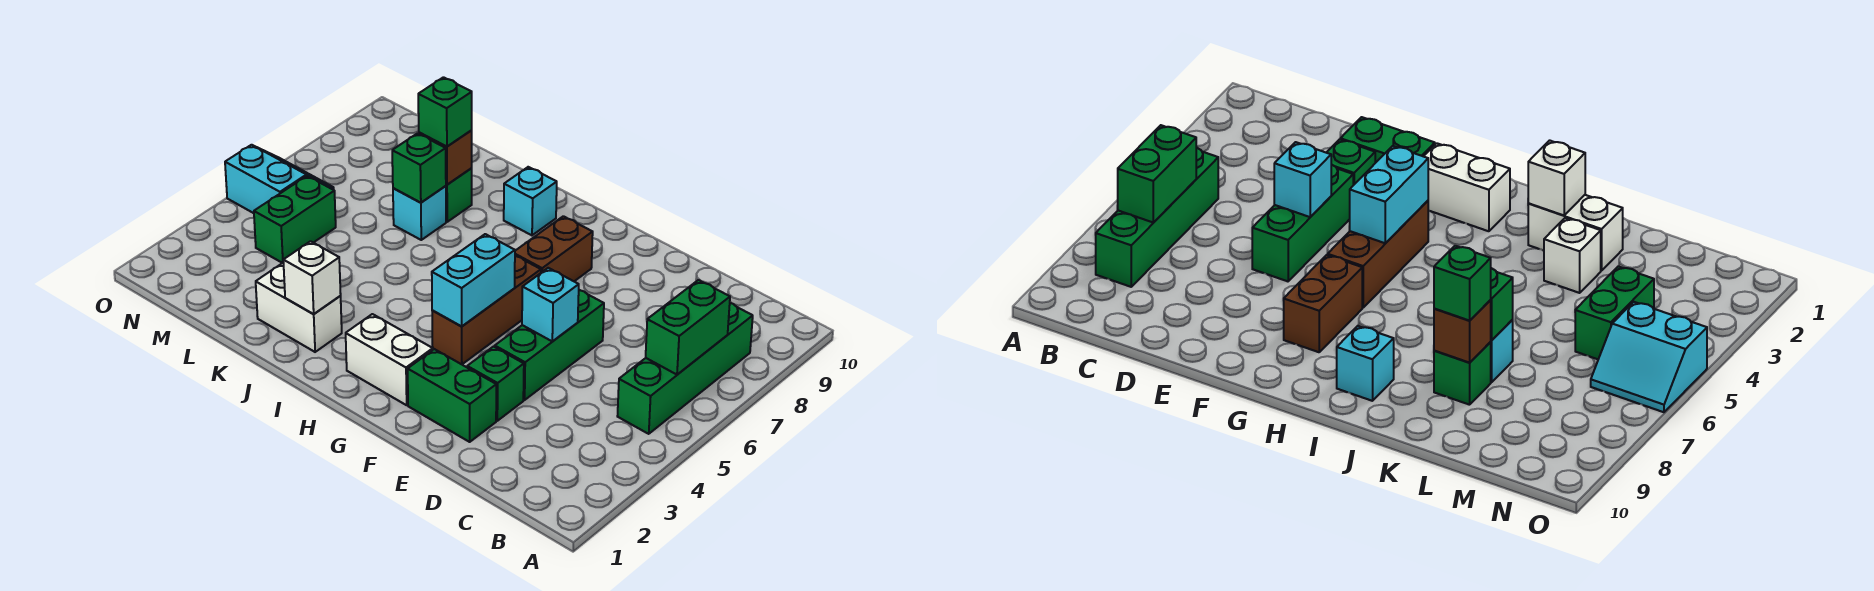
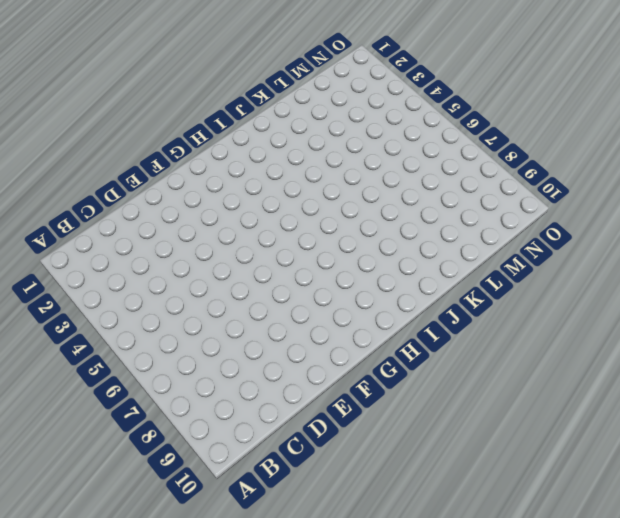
none -> green brick B5:B8 level 1
none -> green brick E2:F2 level 1
none -> green brick E3 level 1

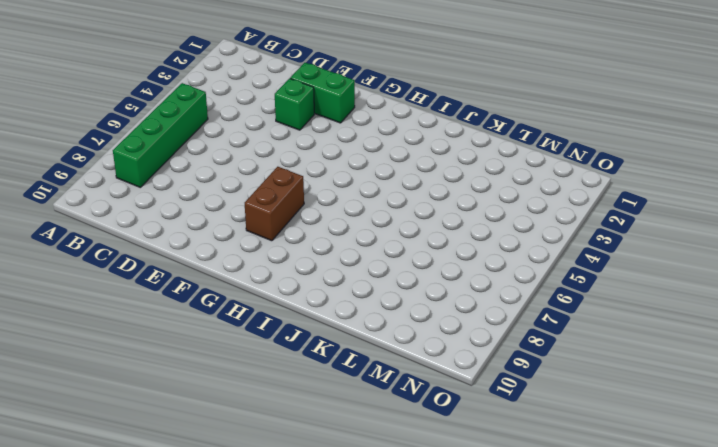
none -> green brick E4:E6 level 1
none -> white brick G2:H2 level 1
none -> brown brick G4:G6 level 1

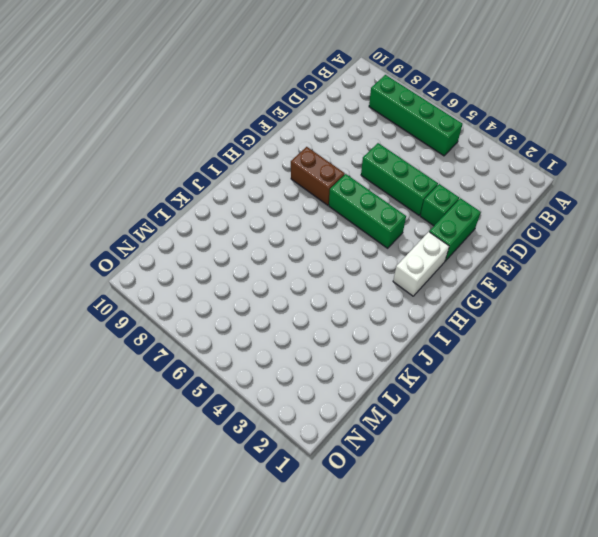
green brick G4:G6 level 1 -> brown brick G4:G6 level 1
none -> cyan brick I9 level 1
none -> white brick J2:K2 level 1
none -> white brick K3 level 1

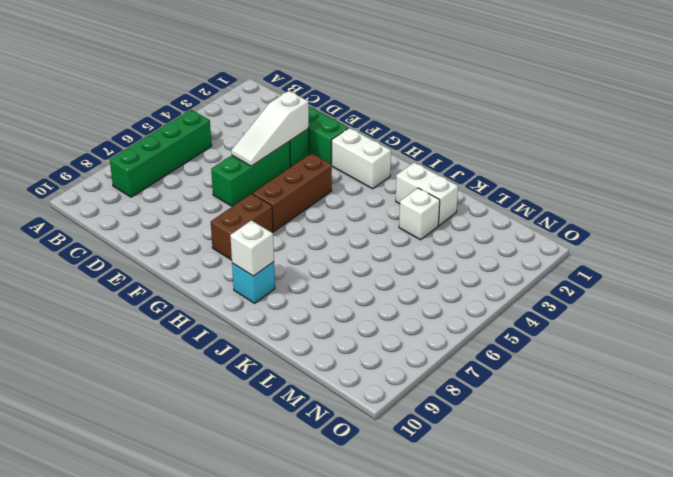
white slope E3:E5 level 2 top 3 -> cyan brick E5 level 2
white brick I9 level 2 -> white brick J2 level 2
none -> cyan brick K7 level 1
none -> green brick K8 level 1
none -> green brick M4:M5 level 1

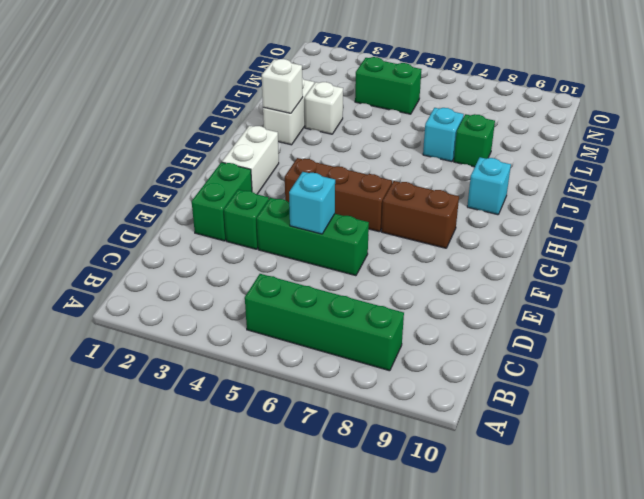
none -> cyan slope N5:O6 level 1 top 5
none -> green brick B6:B7 level 2
none -> cyan brick G4:G5 level 2

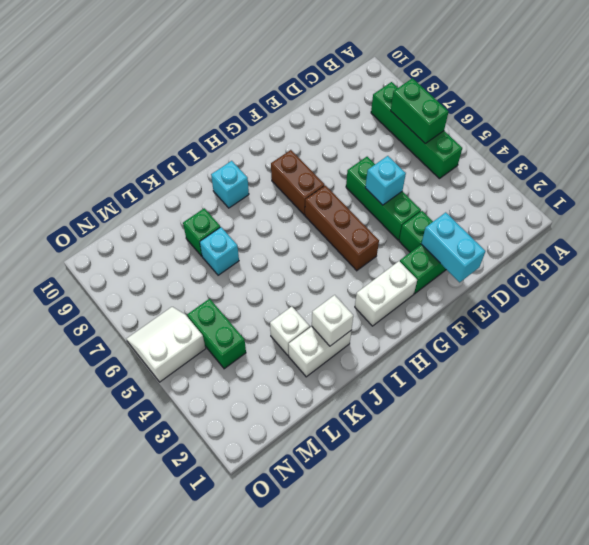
cyan brick E1:E2 level 2 -> cyan brick G4:G5 level 2
white slope N5:O6 level 1 top 5 -> cyan slope N5:O6 level 1 top 5
none -> green brick K7 level 2
none -> brown brick K8 level 2
none -> green brick K8 level 3

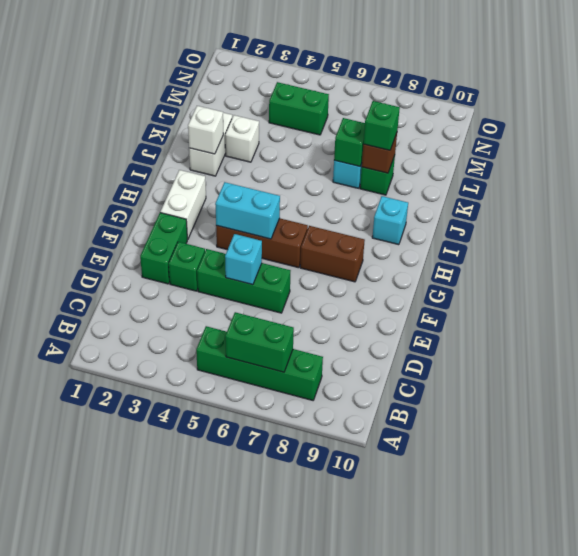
none -> cyan slope N5:O6 level 1 top 5

